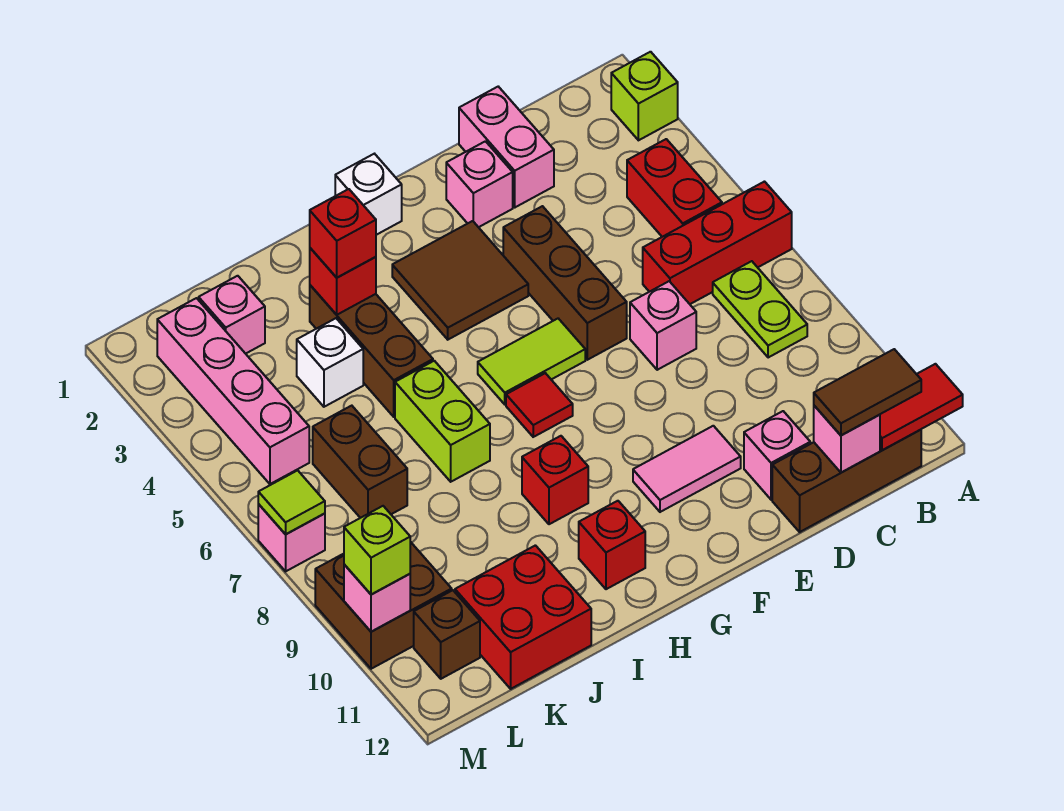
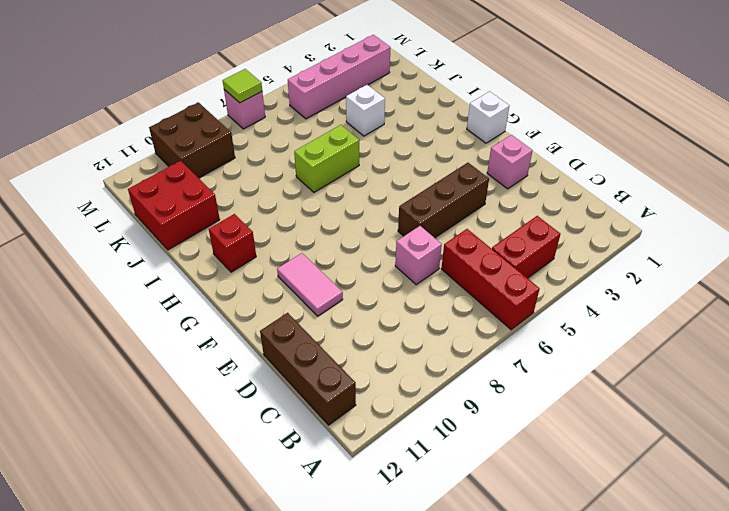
none -> lime brick A2 level 1
none -> lime plate B7:B8 level 1
none -> pink brick D1:D2 level 1
none -> pink brick D11 level 1

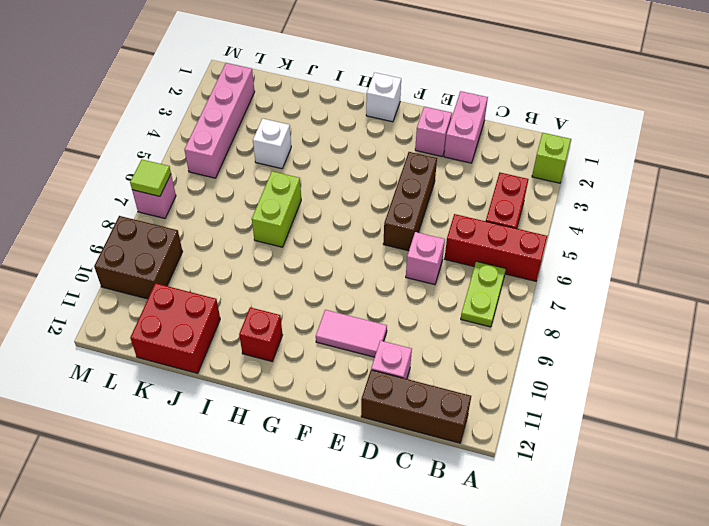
none -> brown tile F3:G4 level 1
none -> lime tile F6:G6 level 1
none -> red tile G7 level 1
none -> red brick H9 level 1

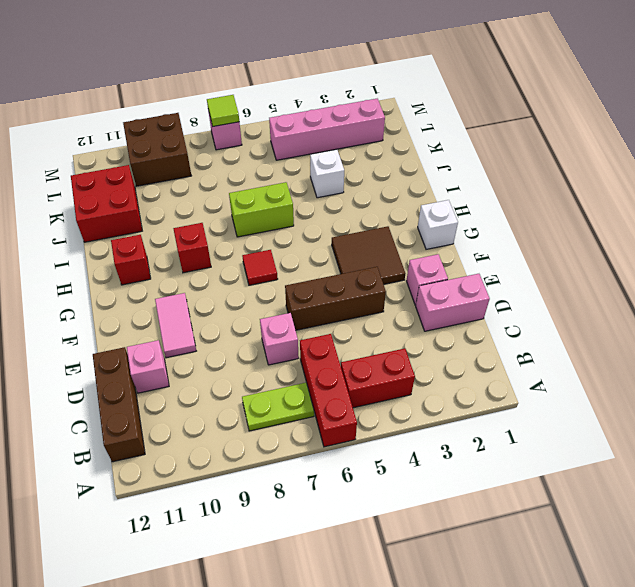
none -> lime brick A2 level 1
none -> lime tile F6:G6 level 1
none -> brown brick I3:I5 level 1
none -> pink brick K2 level 1

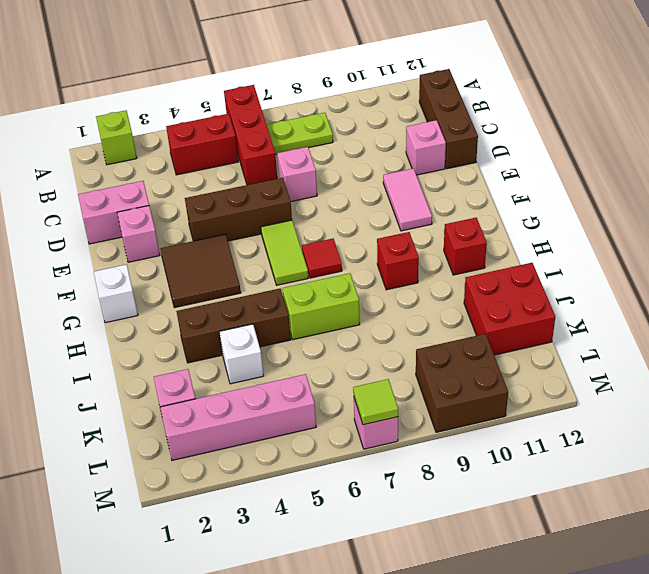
none -> brown brick K6:K7 level 1
none -> brown brick L11 level 1
none -> red tile A12:B12 level 2
none -> pink brick C12 level 2

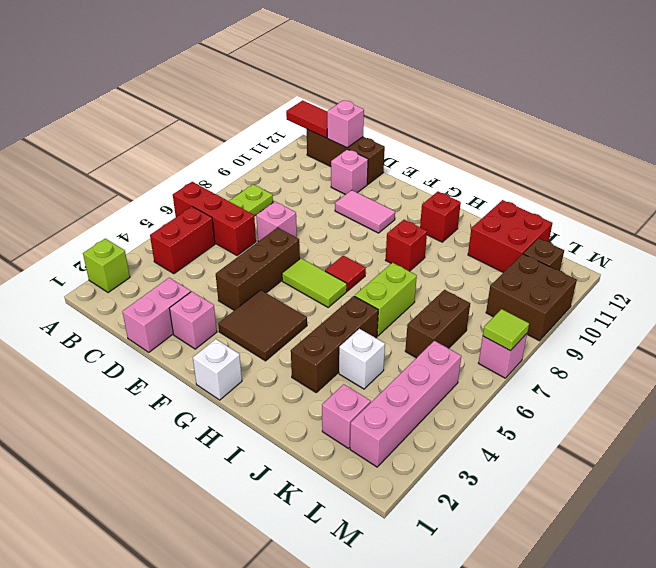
none -> red brick I3 level 2
none -> pink brick M10 level 2
none -> brown tile B12:C12 level 3
none -> red brick I3 level 3

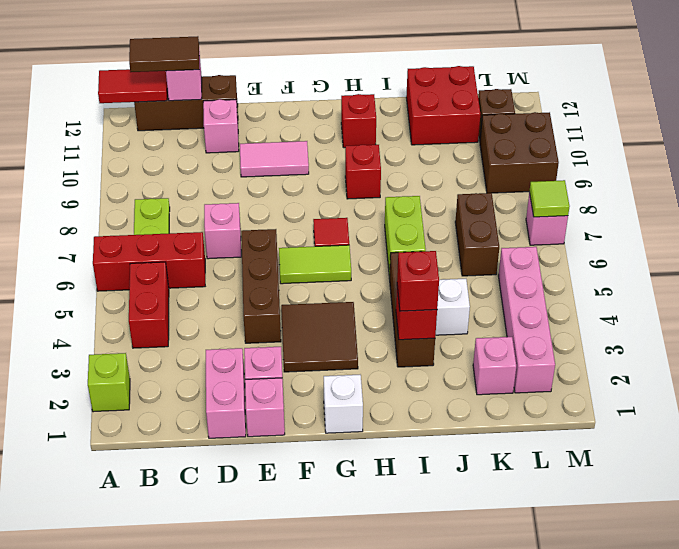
pink brick E1 level 1 -> pink brick M10 level 2
none -> lime brick M10 level 3

